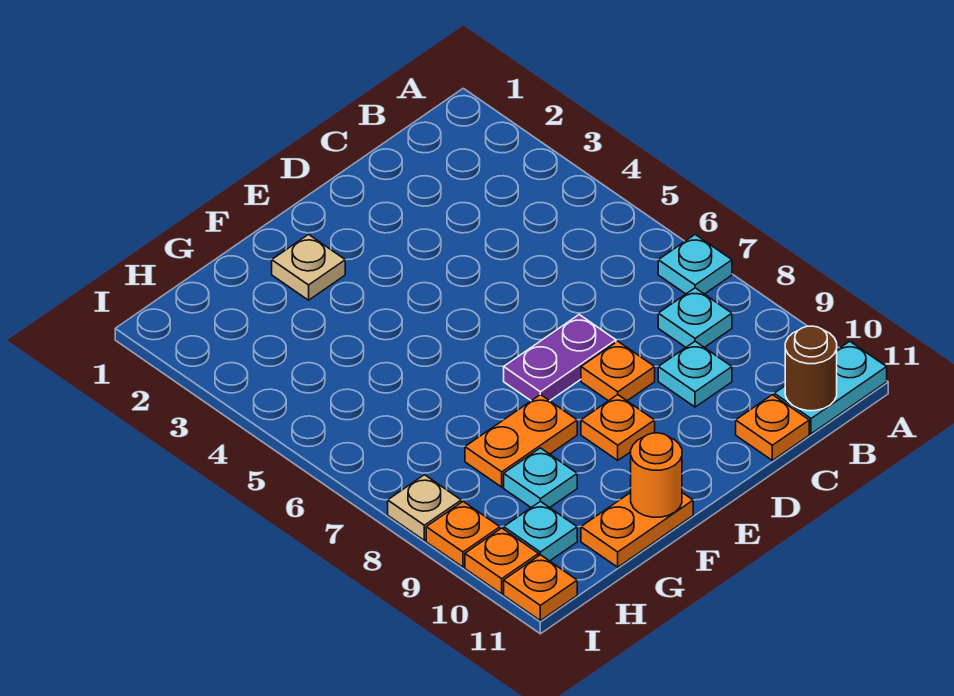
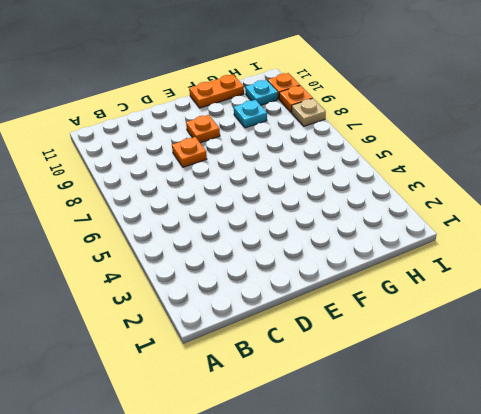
none -> cyan plate A7 level 1
none -> cyan plate A11:B11 level 1
none -> cyan plate B8 level 1

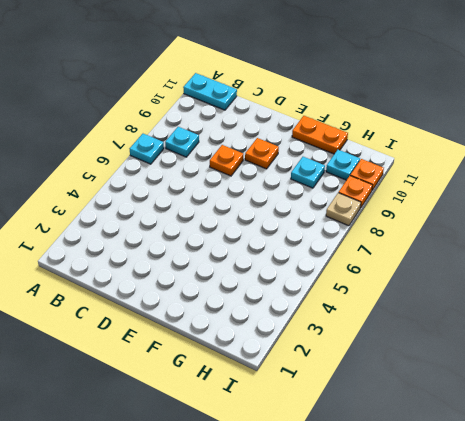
none -> cyan plate C9 level 1
none -> orange plate C11 level 1
none -> purple plate D7:E7 level 1

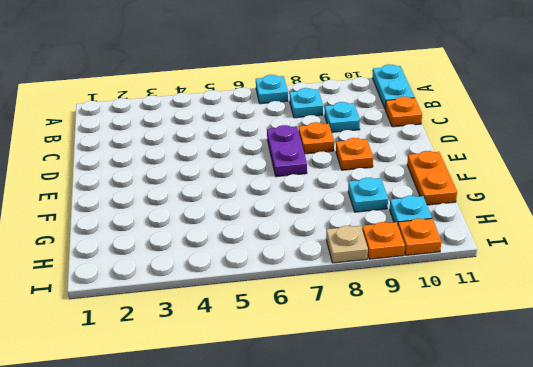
none -> tan plate F2 level 1
none -> orange plate F8:G8 level 1
none -> orange plate I11 level 1

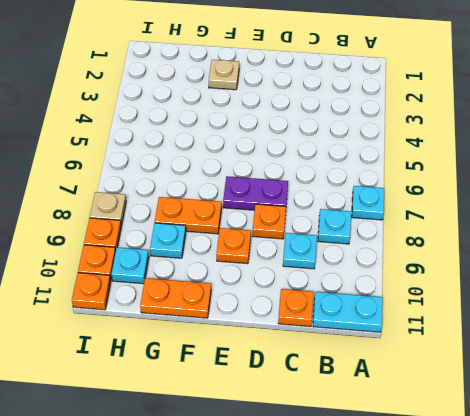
none -> brown round brick B11 level 2
none -> orange round brick F11 level 2

